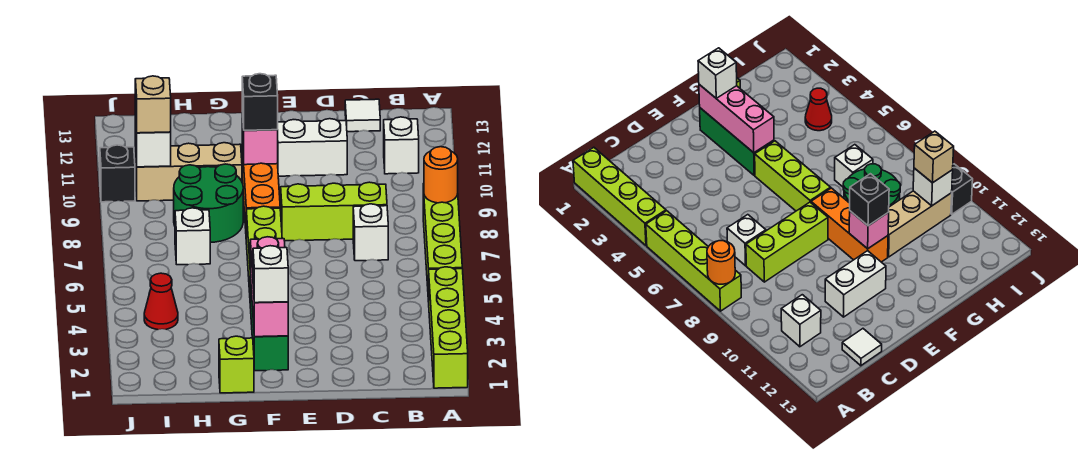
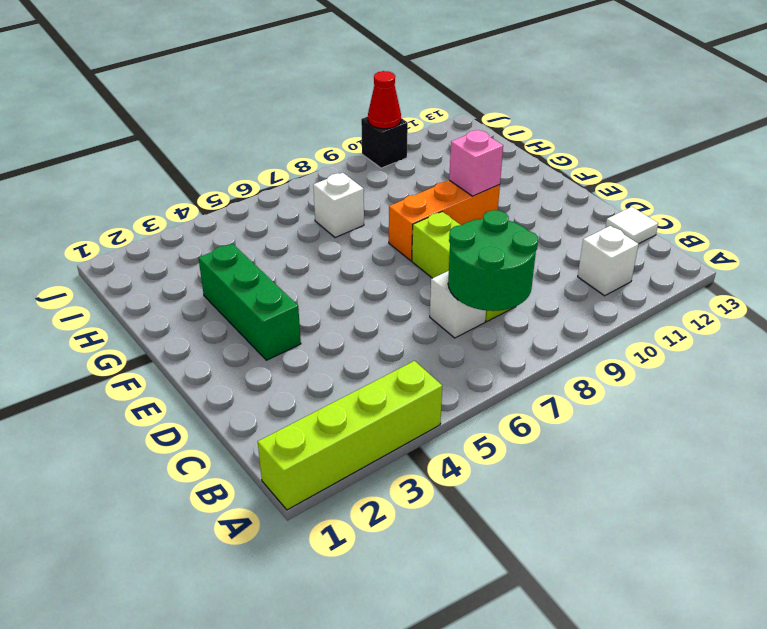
green round brick B7:C8 level 2 -> green round brick G8:H9 level 1
green brick E3:G3 level 1 -> green brick F2:F4 level 1
red cone J10 level 2 -> red cone I4 level 1
none -> lime brick A5:A8 level 1
none -> white brick D11:E11 level 1
none -> lime brick F5:F7 level 1

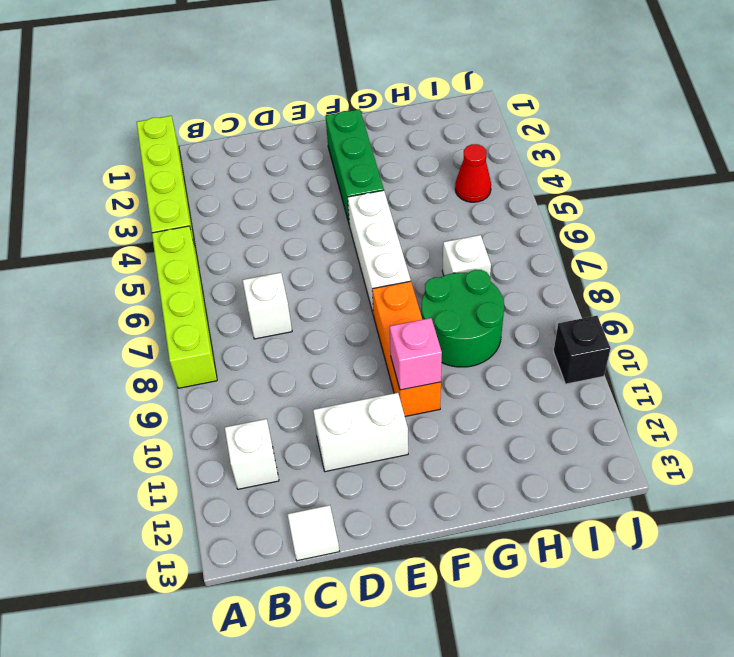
white brick F5:F7 level 1 -> lime brick F5:F7 level 1
none -> lime brick C8:E8 level 1
none -> lime brick G1 level 1
none -> tan brick G10:I10 level 1

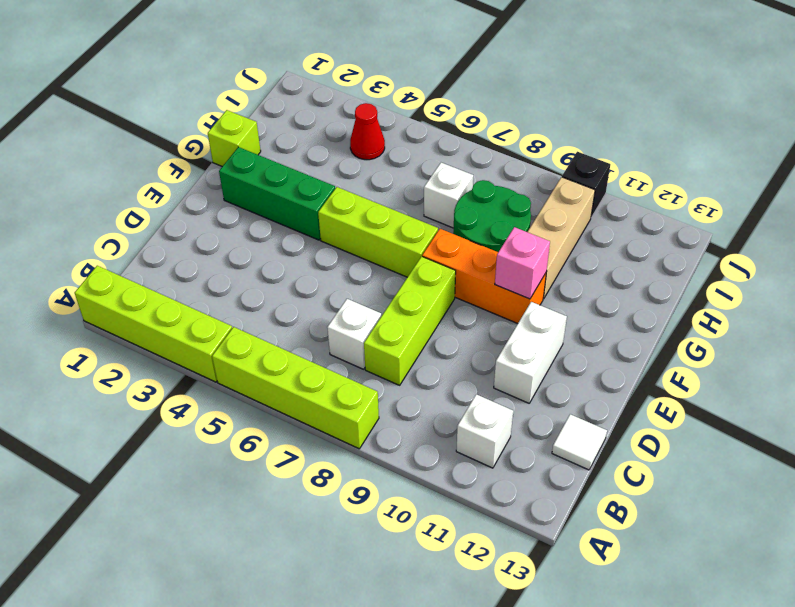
none -> orange round brick A8 level 2
none -> pink brick F2:F4 level 2
none -> white brick I10 level 2

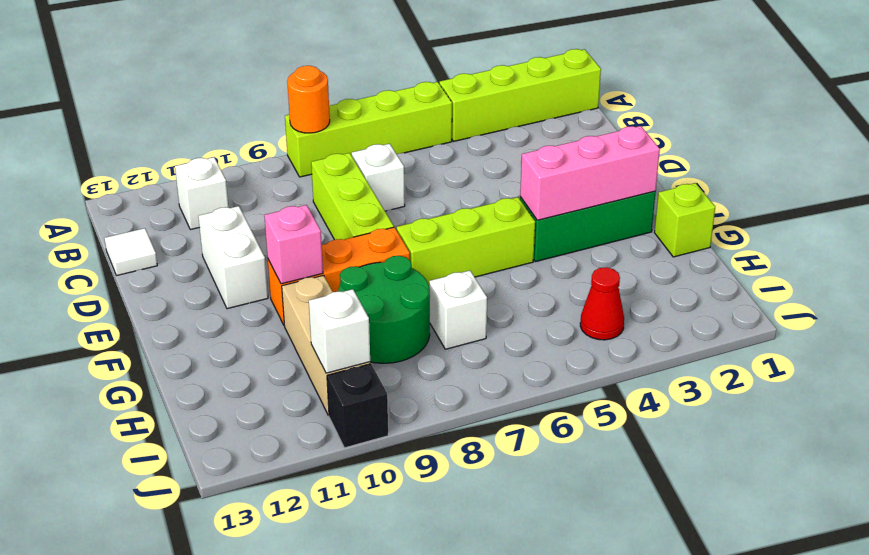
none -> white brick F2 level 3
none -> black brick F10 level 3
none -> tan brick I10 level 3

